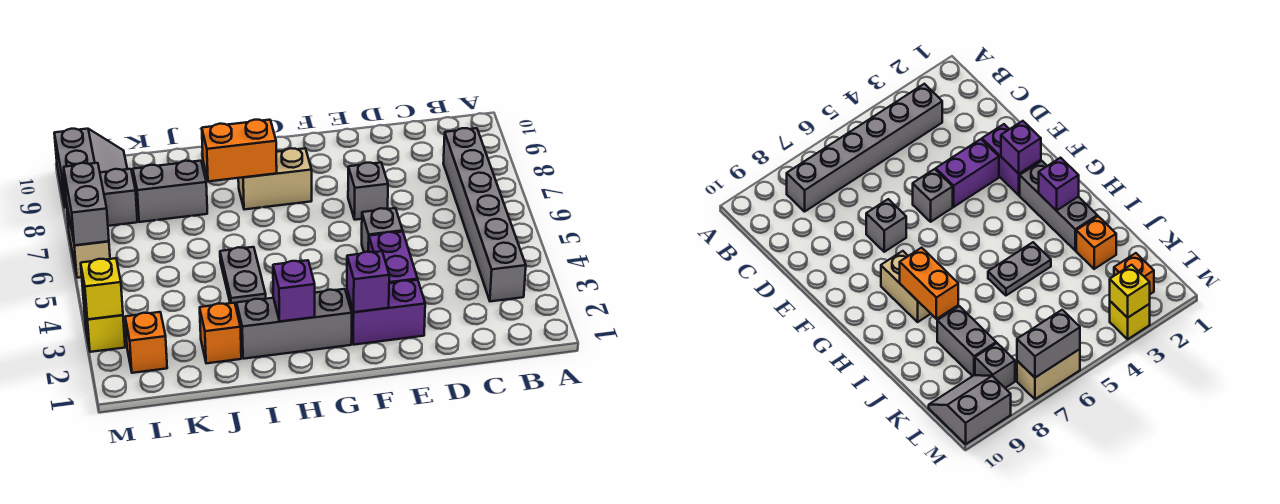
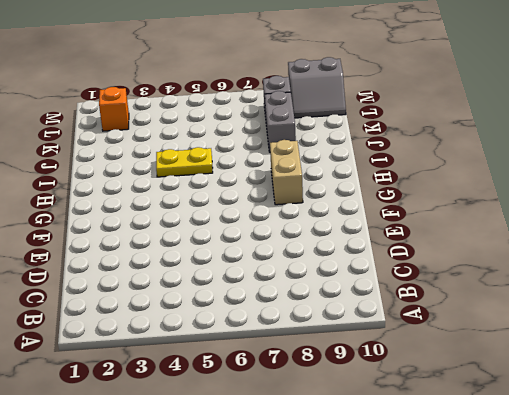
yellow plate I4:I5 level 1 -> grey plate I4:I5 level 1
none -> grey brick B3:B8 level 1
none -> purple brick E2:F2 level 1
none -> purple brick E3:E4 level 1

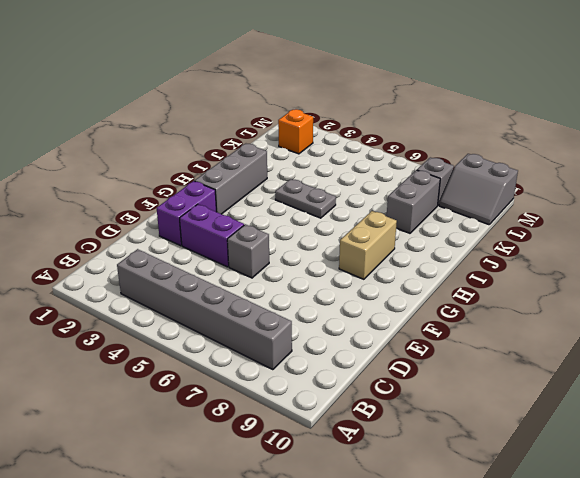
none -> grey brick E7 level 1
none -> orange brick J2 level 1
none -> yellow brick M3 level 1

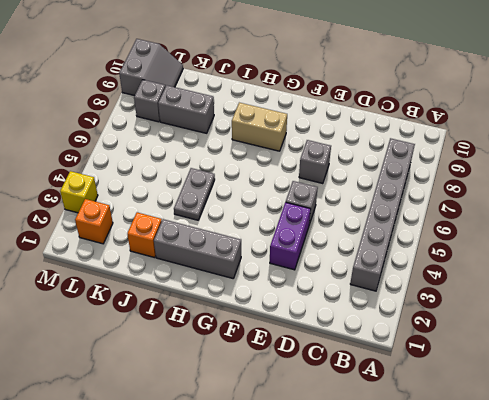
none -> purple brick E2:F2 level 1
none -> tan brick M6:M7 level 1
none -> purple brick F2 level 2

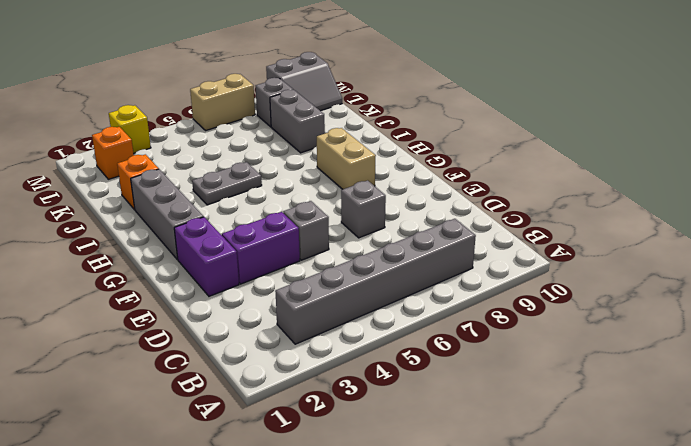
none -> purple brick F2 level 2
none -> purple brick H2 level 2
none -> orange brick H8:I8 level 2

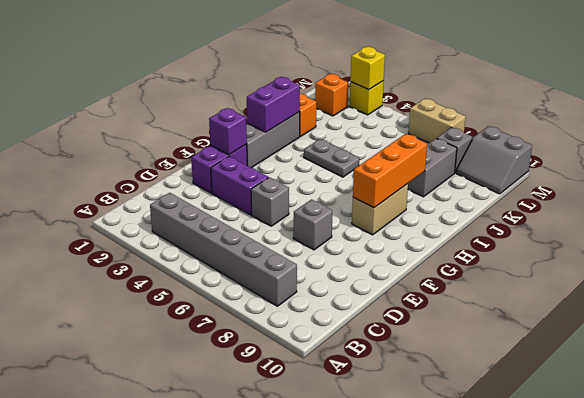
orange brick G8:I8 level 2 -> orange brick H8:I8 level 2
purple brick H2:I2 level 2 -> purple brick H2 level 2
none -> grey brick M6:M7 level 2

